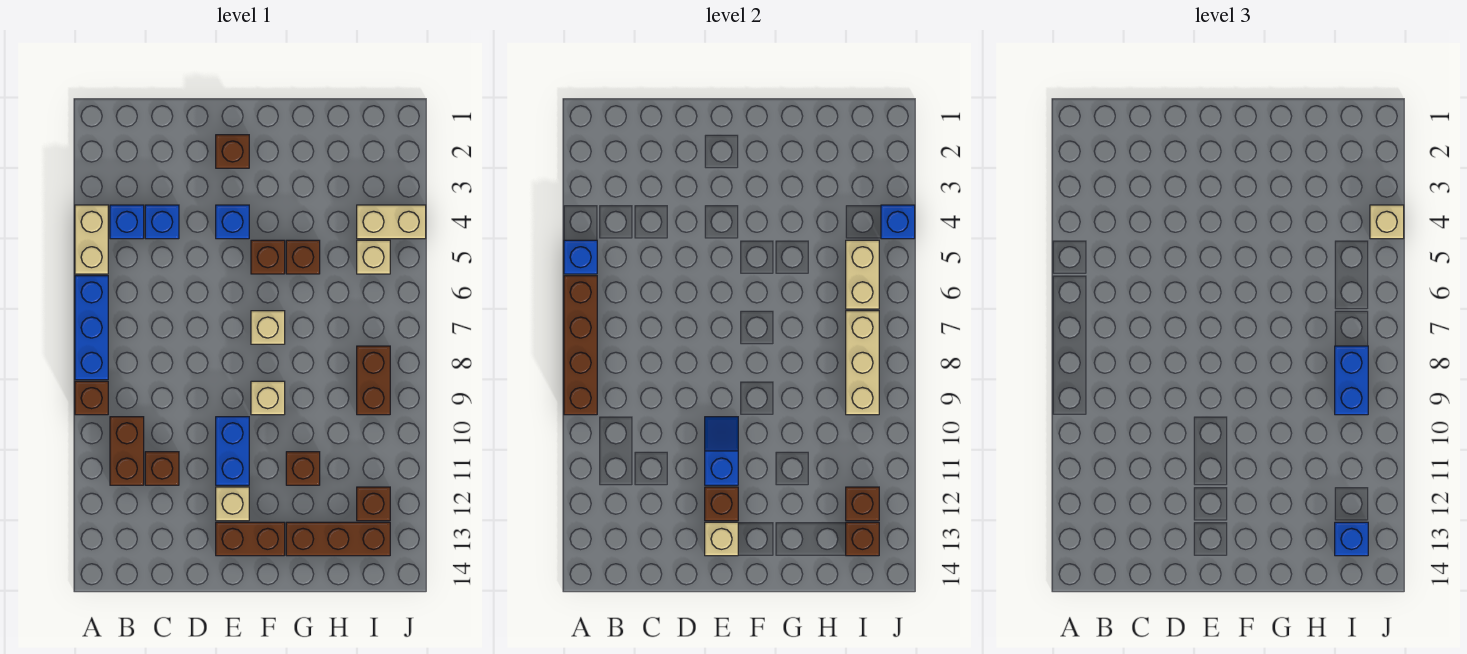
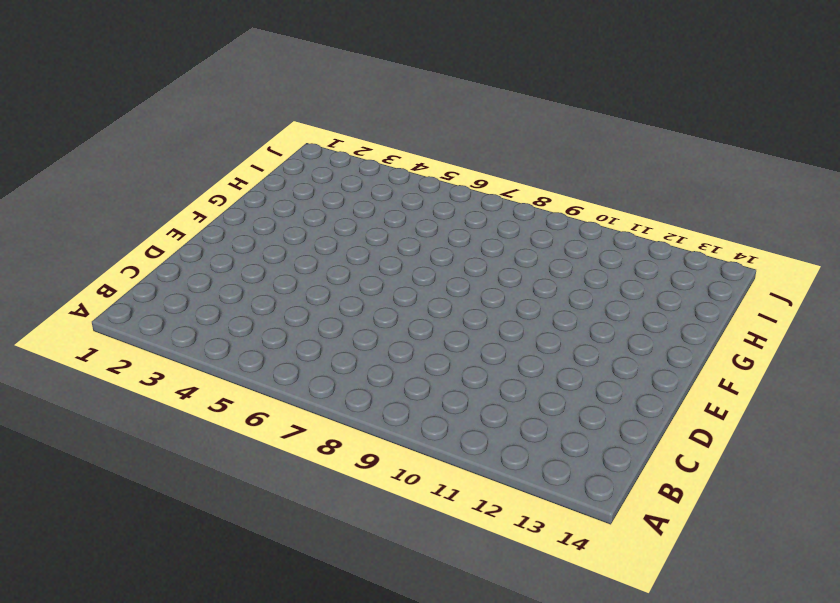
none -> tan brick A4:A5 level 1
none -> blue brick A6:A8 level 1
none -> brown brick A9 level 1
none -> blue brick B4 level 1

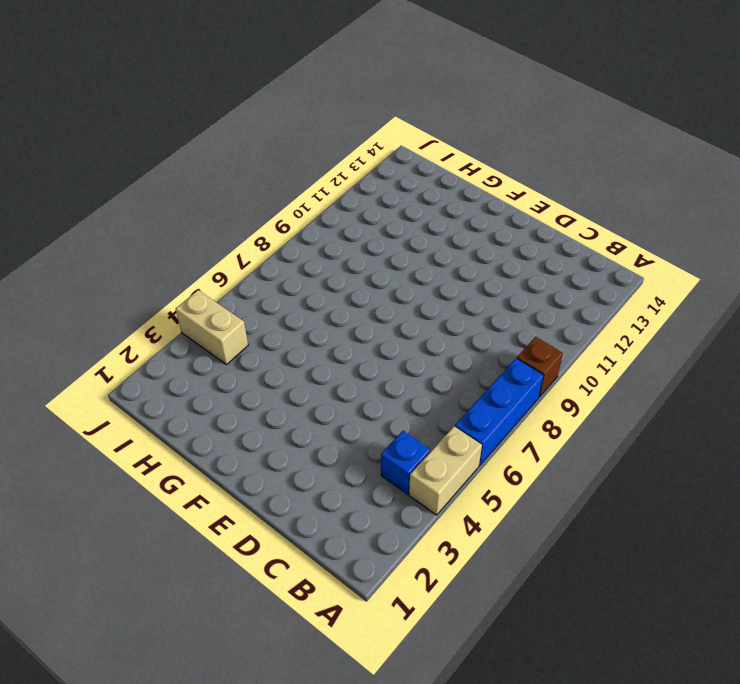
none -> brown brick B10:B11 level 1
none -> blue brick C4 level 1
none -> brown brick C11 level 1
none -> brown brick E2 level 1

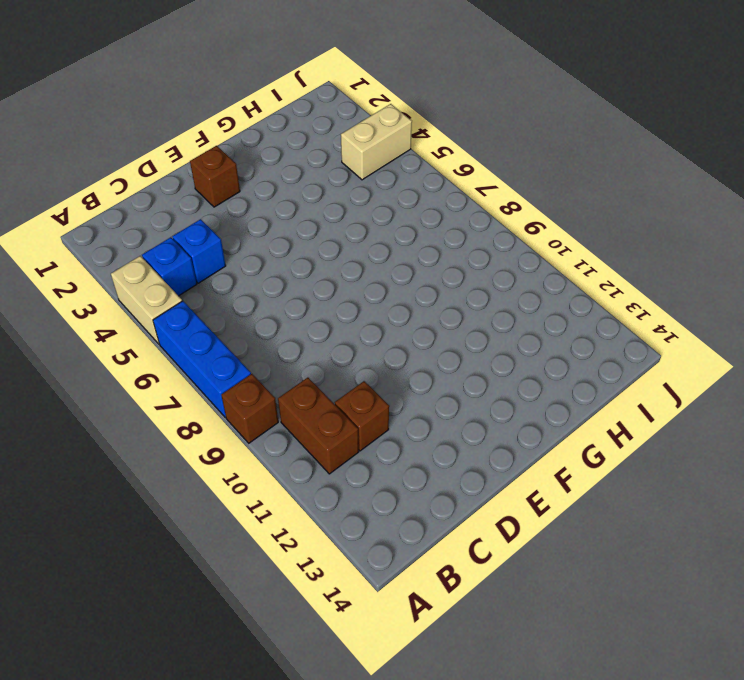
none -> blue brick E4 level 1
none -> blue brick E10:E11 level 1
none -> tan brick E12 level 1
none -> brown brick E13:F13 level 1

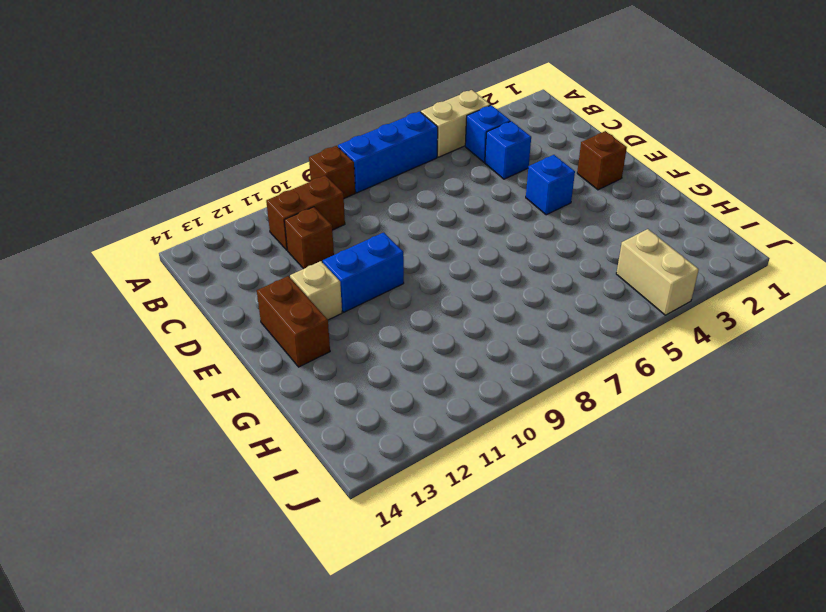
none -> brown brick F5 level 1
none -> tan brick F7 level 1
none -> tan brick F9 level 1
none -> brown brick G5 level 1

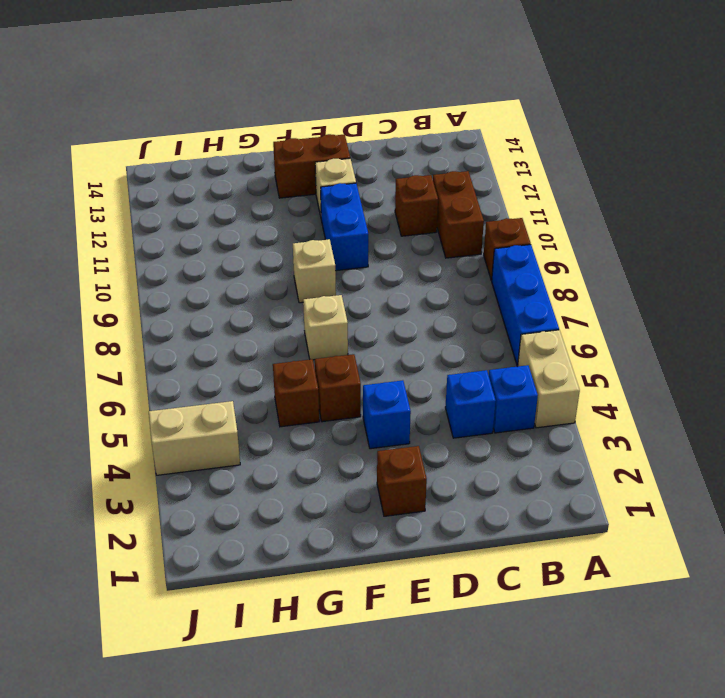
none -> brown brick G11 level 1
none -> brown brick G13:I13 level 1
none -> tan brick I5 level 1
none -> brown brick I8:I9 level 1

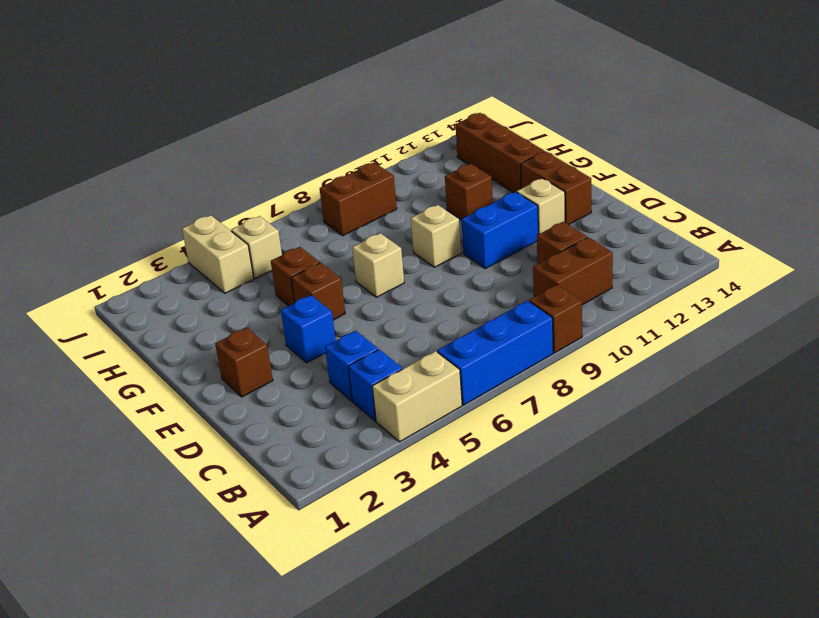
none -> brown brick I12 level 1
none -> blue brick A5 level 2
none -> brown brick A6:A9 level 2
none -> blue slope E10:E11 level 2 top 11

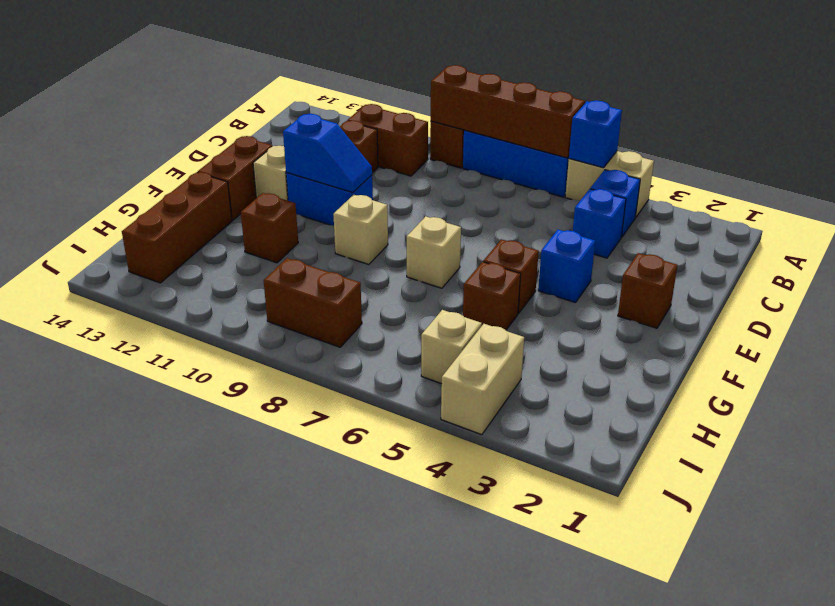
none -> brown brick I12 level 1
none -> brown brick E12 level 2
none -> tan brick E13 level 2
none -> tan brick I5:I6 level 2

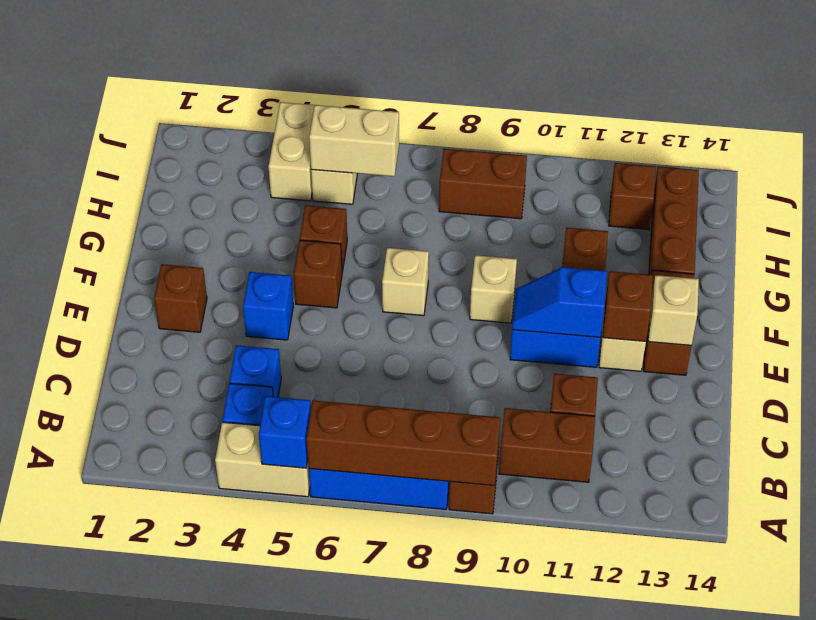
none -> tan brick I7:I9 level 2
none -> brown brick I12 level 2
none -> brown brick I13 level 2
none -> blue brick J4 level 2

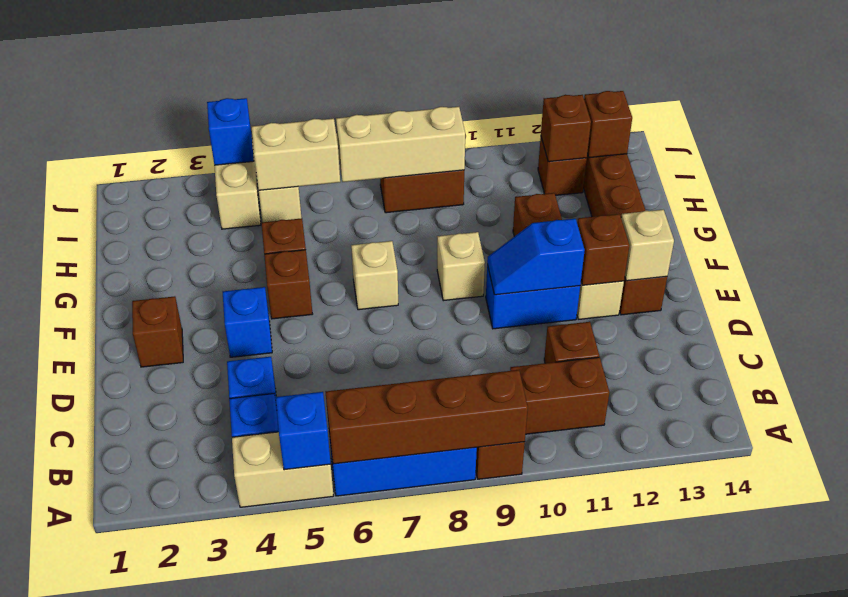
none -> blue brick I8:I9 level 3
none -> blue brick I13 level 3
none -> tan brick J4 level 3

